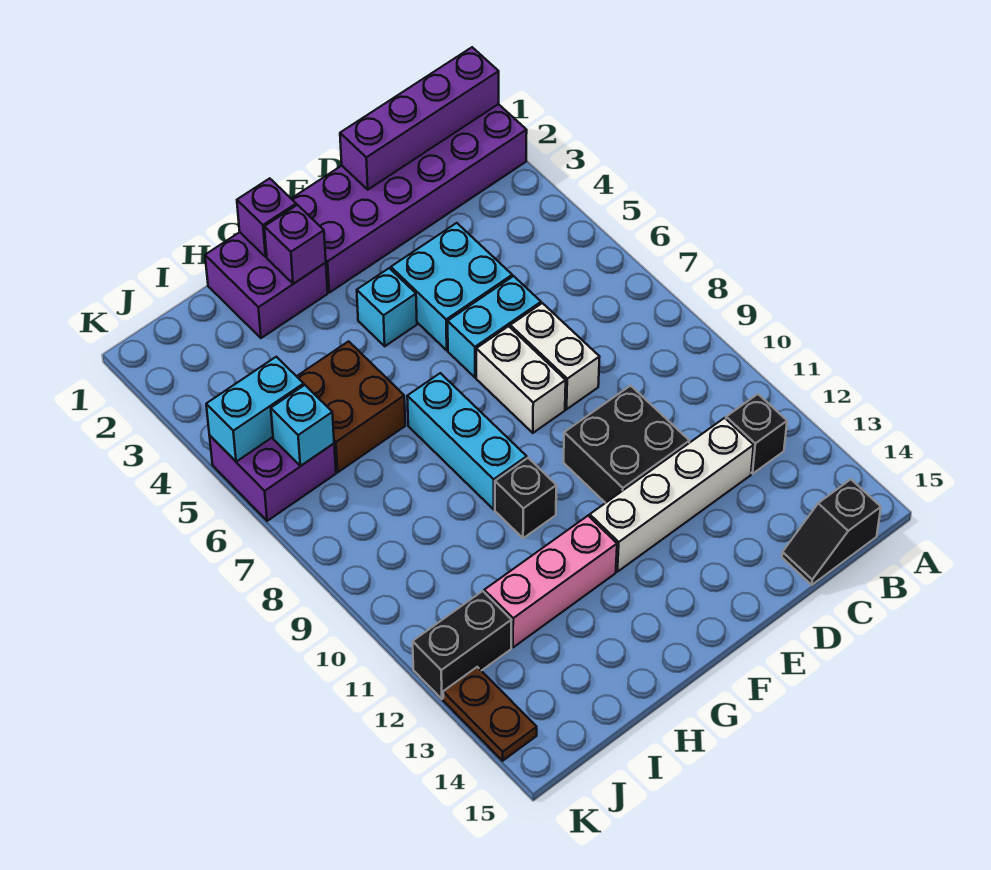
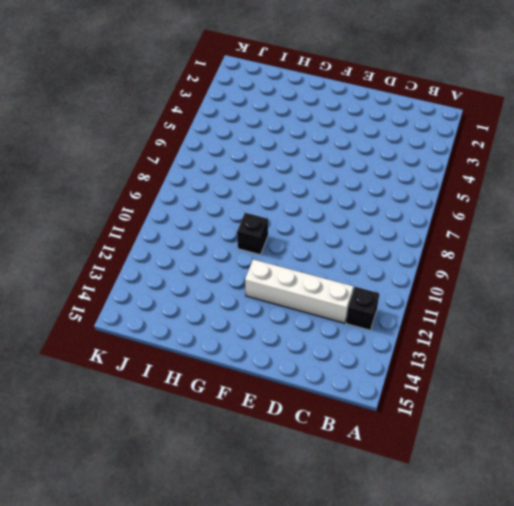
none -> purple brick A1:F2 level 1
none -> black slope B15:C15 level 1 top B
none -> cyan brick D4:E5 level 1

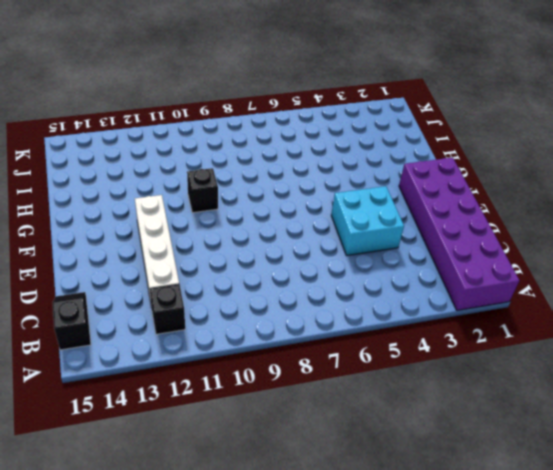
none -> cyan brick D6:E6 level 1
none -> white brick D7:D8 level 1
none -> black brick D10:E11 level 1

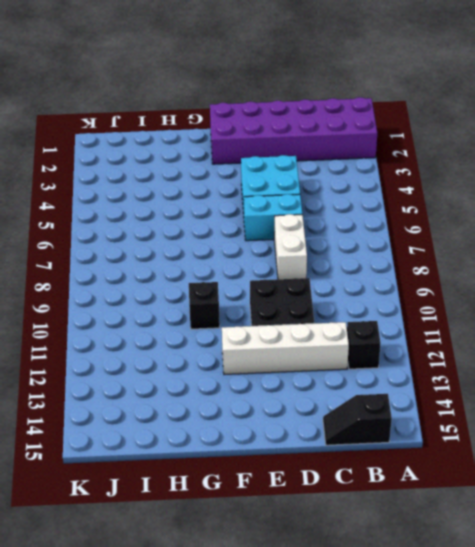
none -> white brick E7:E8 level 1
none -> cyan brick F4 level 1
none -> purple brick G1:H2 level 1

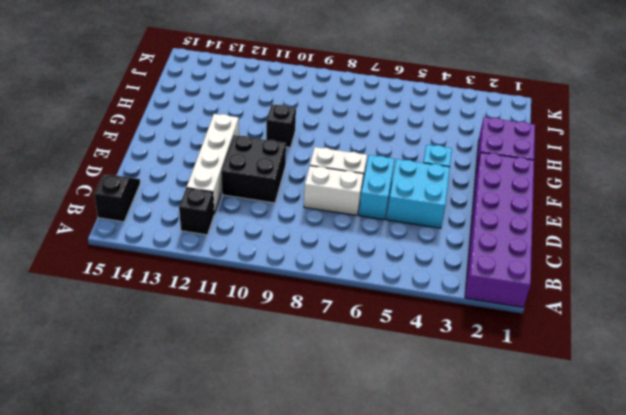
none -> cyan brick G7:G9 level 1
none -> pink brick G12:I12 level 1
none -> brown brick H5:I6 level 1

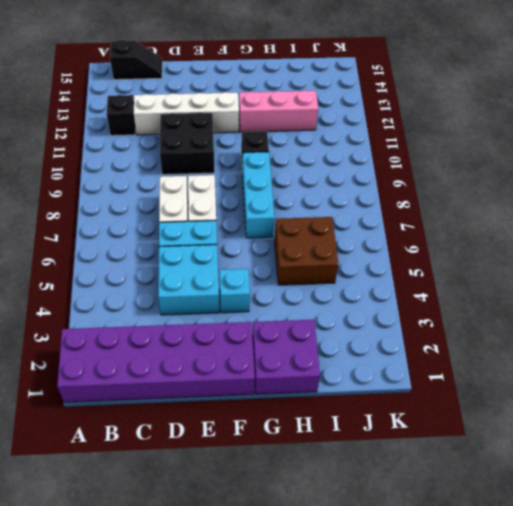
none -> purple brick J5:K6 level 1
none -> black brick J12:K12 level 1
none -> brown plate K13:K14 level 1

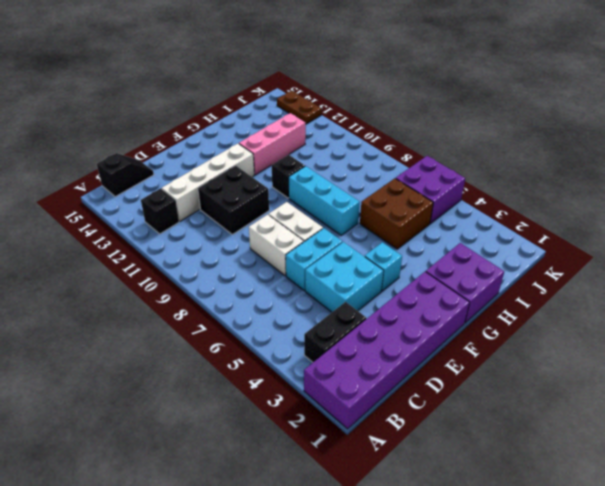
black brick B3:C3 level 1 -> black brick J12:K12 level 1
none -> purple brick A1:D1 level 2
none -> purple brick G1 level 2
none -> purple brick G2 level 2

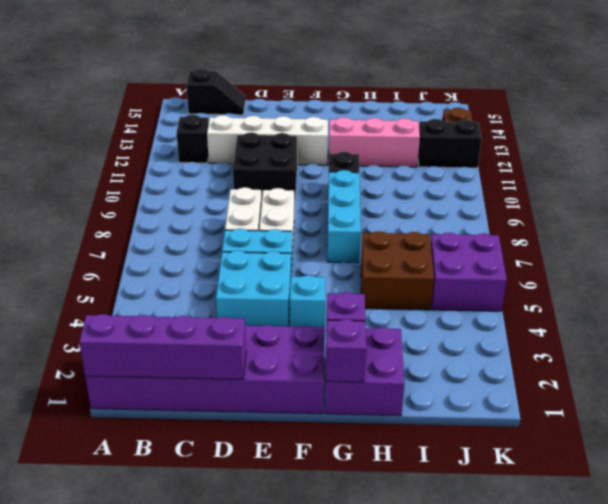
none -> cyan brick J5:K5 level 2
none -> cyan brick J6 level 2

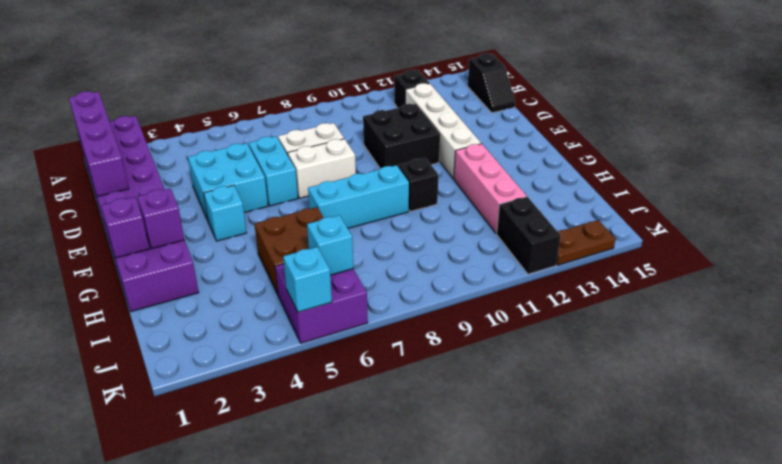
cyan brick K5 level 2 -> cyan brick J5:K5 level 2

